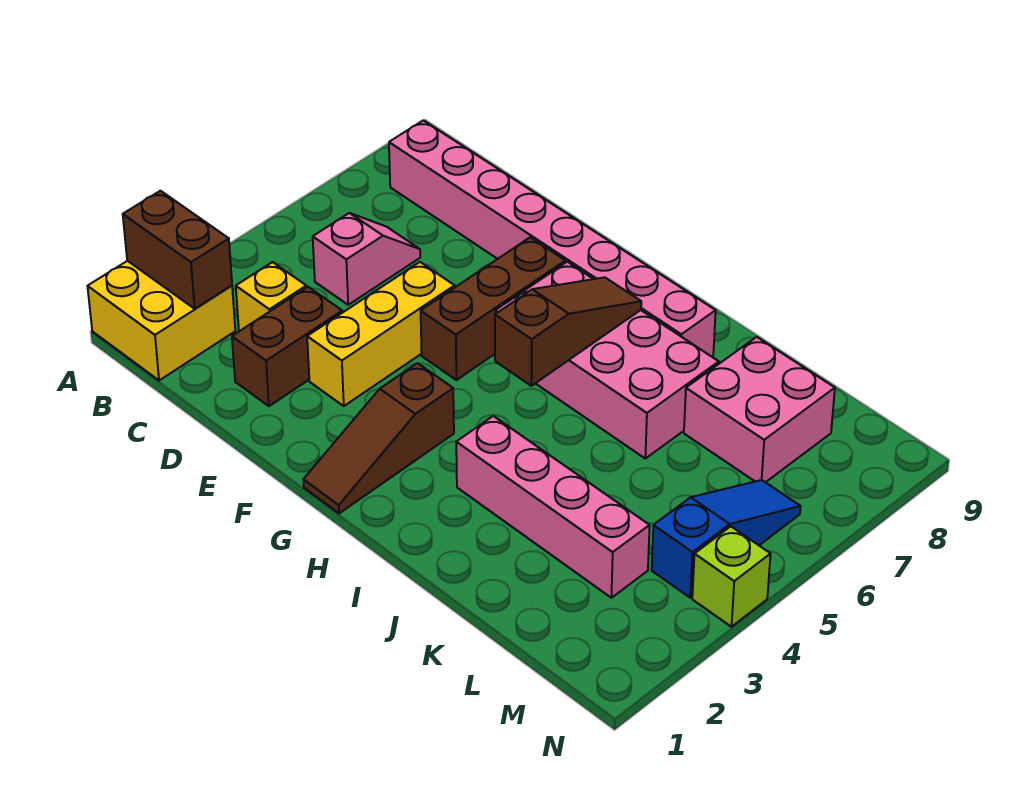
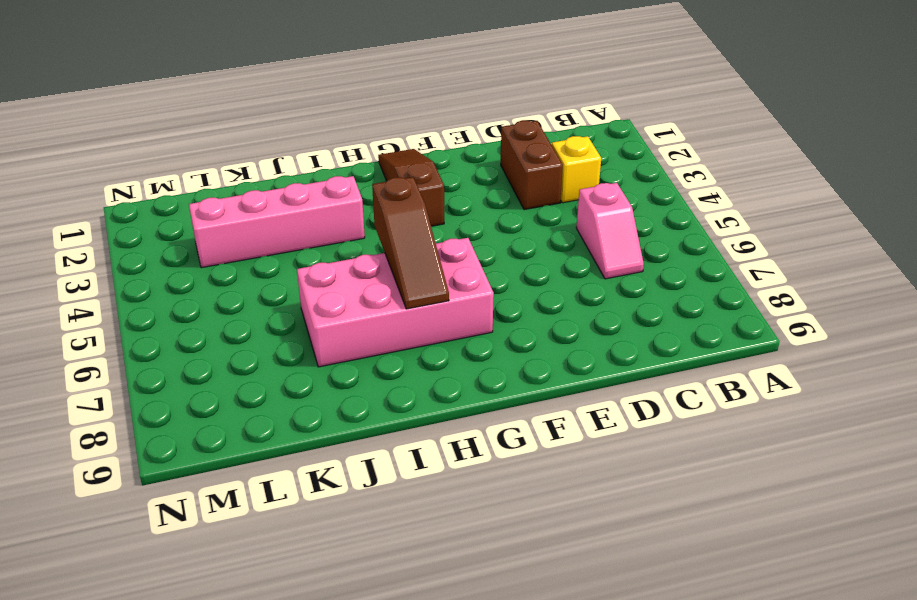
none -> yellow brick A1:B2 level 1
none -> pink brick B8:I8 level 1
none -> yellow brick E3:E5 level 1

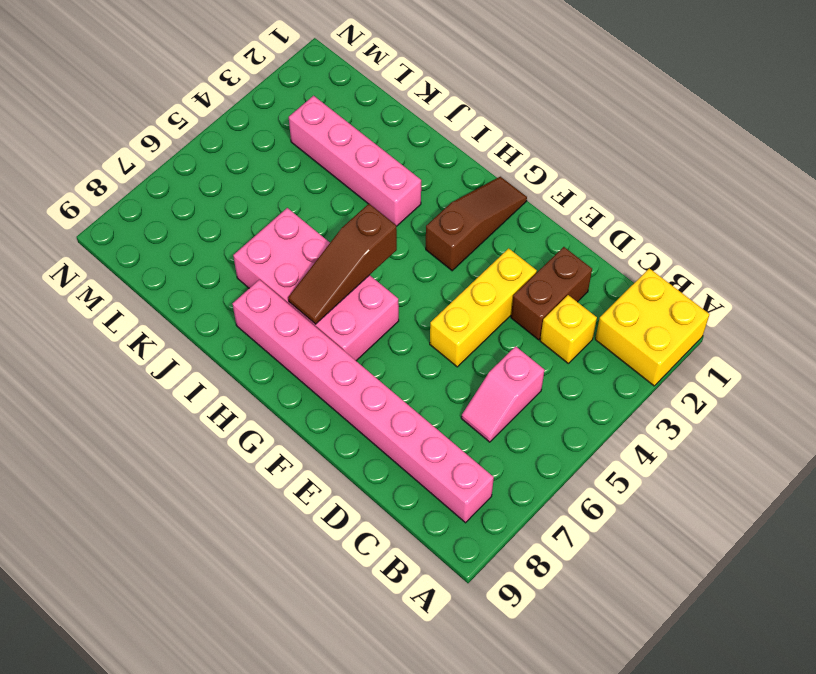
none -> brown brick F5:F7 level 1
none -> pink brick K7:L8 level 1
none -> blue slope M4:M6 level 1 top 4

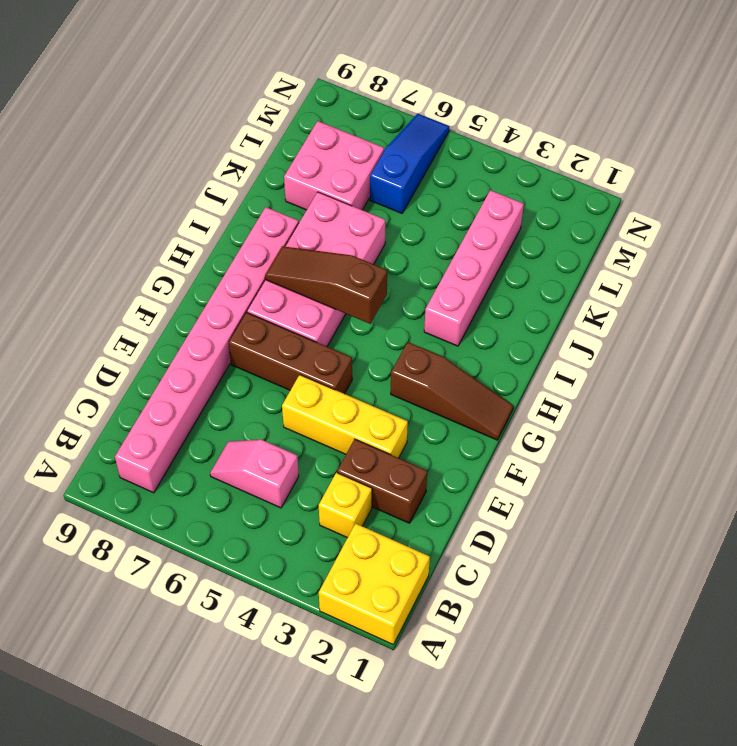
blue slope L6:N6 level 1 top L -> blue slope M4:M6 level 1 top 4
none -> lime brick N4 level 1
none -> brown brick A2:B2 level 2

